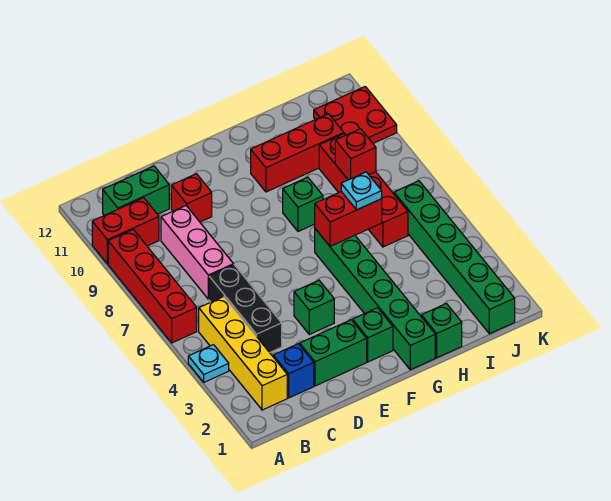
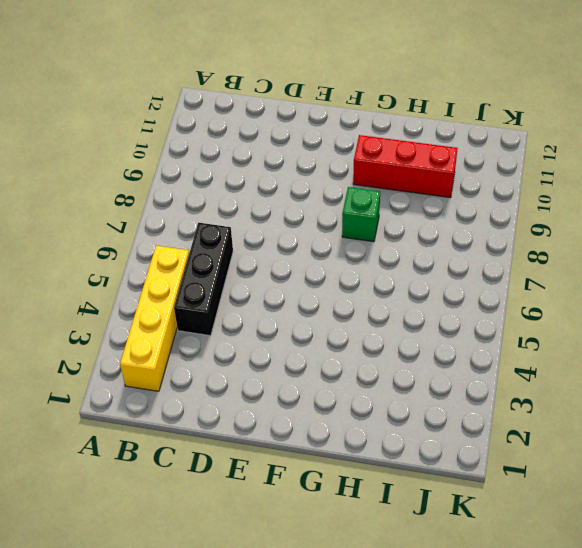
none -> cyan plate A4 level 1
none -> red brick A6:A9 level 1
none -> red brick A10:B10 level 1

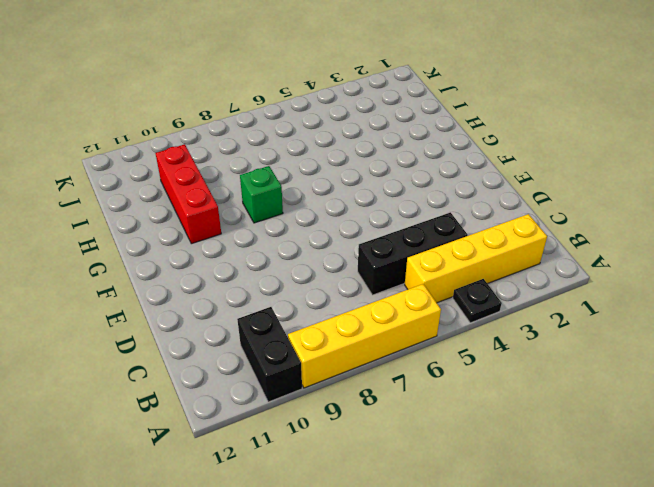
black plate A4 level 1 -> cyan plate A4 level 1
yellow brick A6:A9 level 1 -> red brick A6:A9 level 1
black brick A10:B10 level 1 -> red brick A10:B10 level 1
none -> green brick B11:C11 level 1
none -> blue brick C2 level 1
none -> pink brick C7:C9 level 1

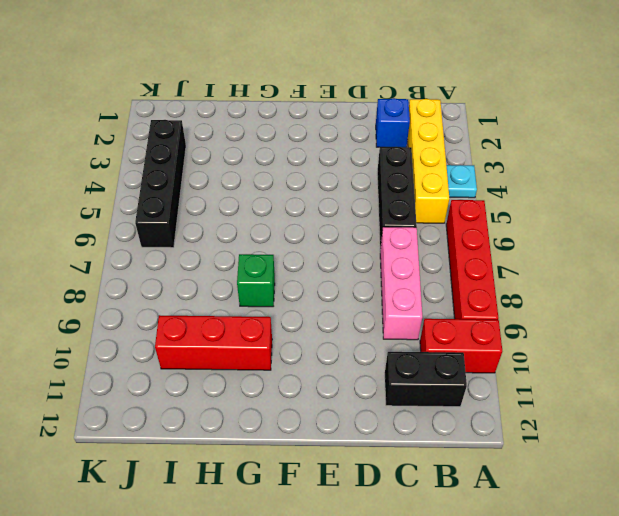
black brick B11:C11 level 1 -> green brick B11:C11 level 1
black brick J3:J6 level 1 -> green brick J1:J6 level 1
none -> green brick D2:E2 level 1
none -> red brick D10 level 1
none -> green brick E4 level 1

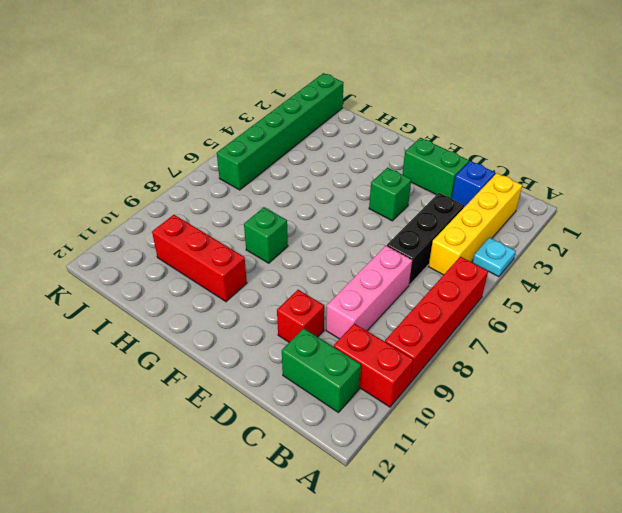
none -> green brick F2 level 1
none -> green brick G1:G6 level 1
none -> green brick H1 level 1

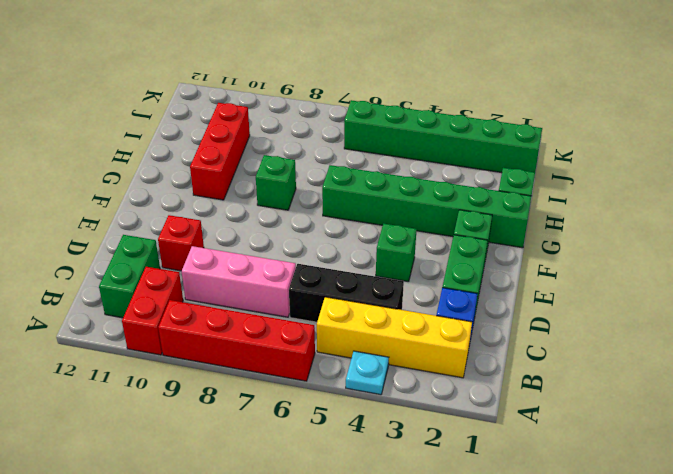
none -> red brick I6:I9 level 1
none -> red plate J10:K11 level 1
none -> red brick G6:H6 level 2

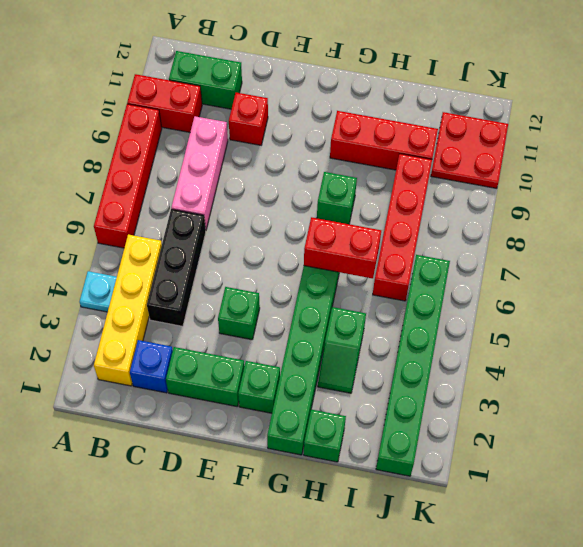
green slope H3:H4 level 1 top 4 -> none
none -> red brick I8 level 2
none -> cyan plate H6 level 3

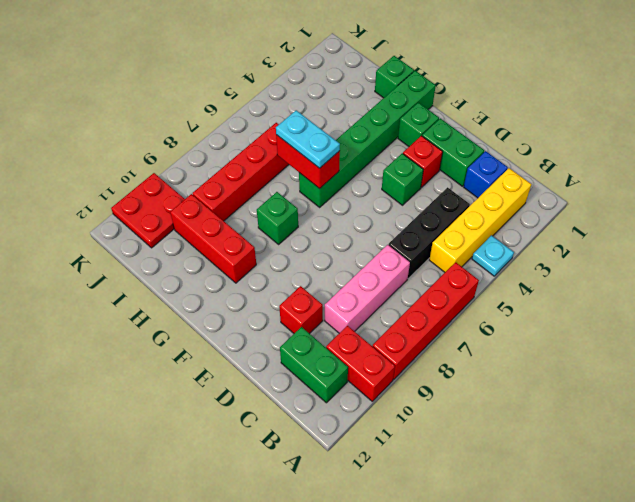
red brick E3 level 1 -> red brick I8 level 2
cyan plate G6:H6 level 3 -> cyan plate H6 level 3
none -> green brick J1:J6 level 1

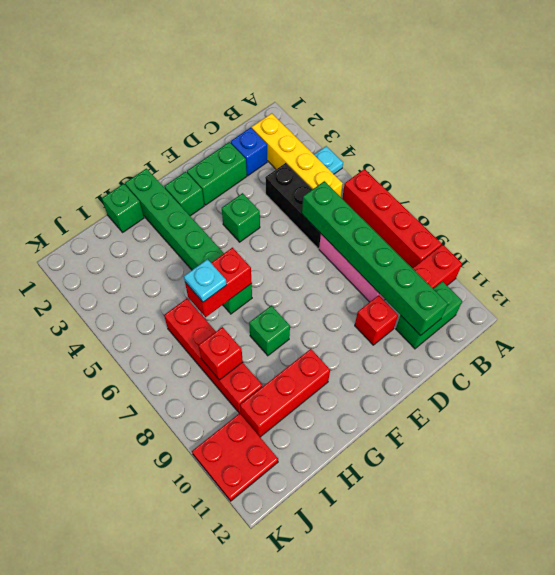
green brick C6:C11 level 2 -> green brick J1:J6 level 1

